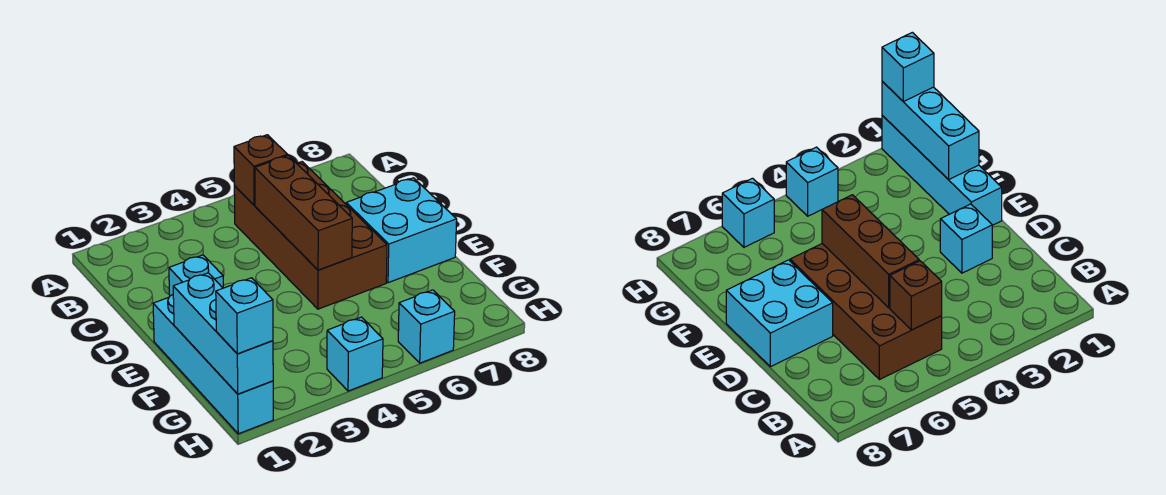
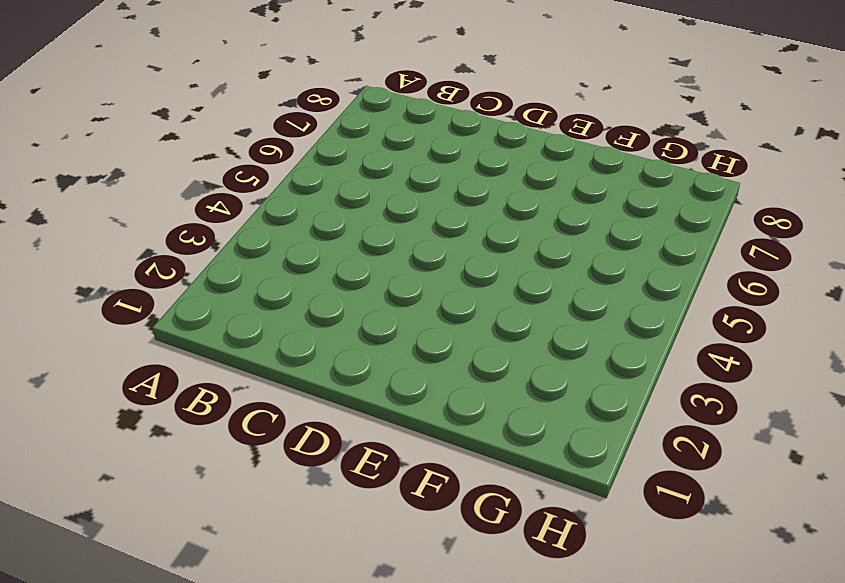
none -> brown brick B5:E6 level 1
none -> cyan brick D2 level 1

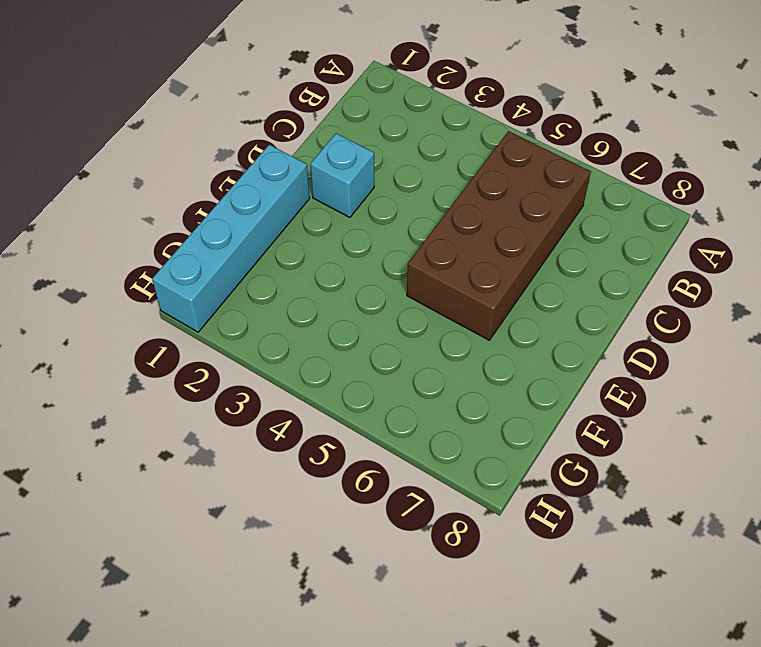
none -> cyan brick D7:E8 level 1
none -> cyan brick H4 level 1

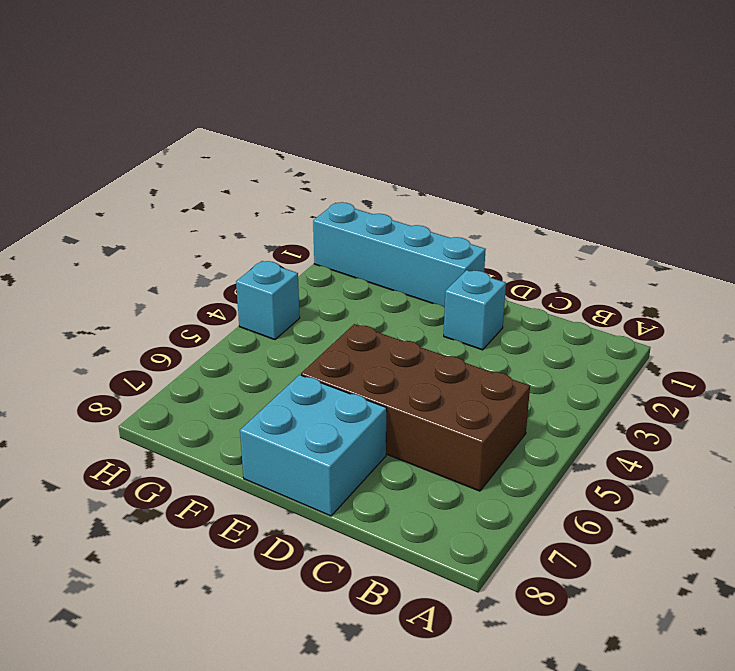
none -> cyan brick H6 level 1
none -> brown brick B5 level 2

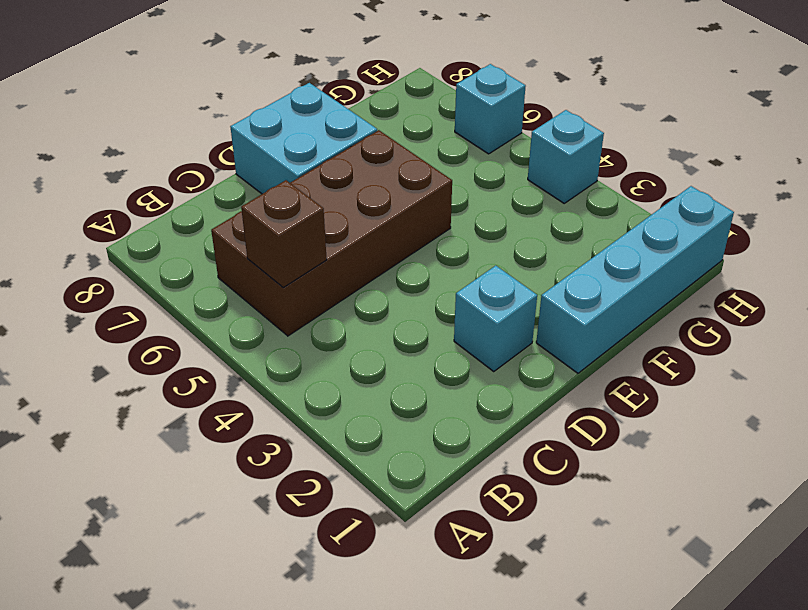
none -> brown brick C5:E5 level 2
none -> cyan brick F1:H1 level 2

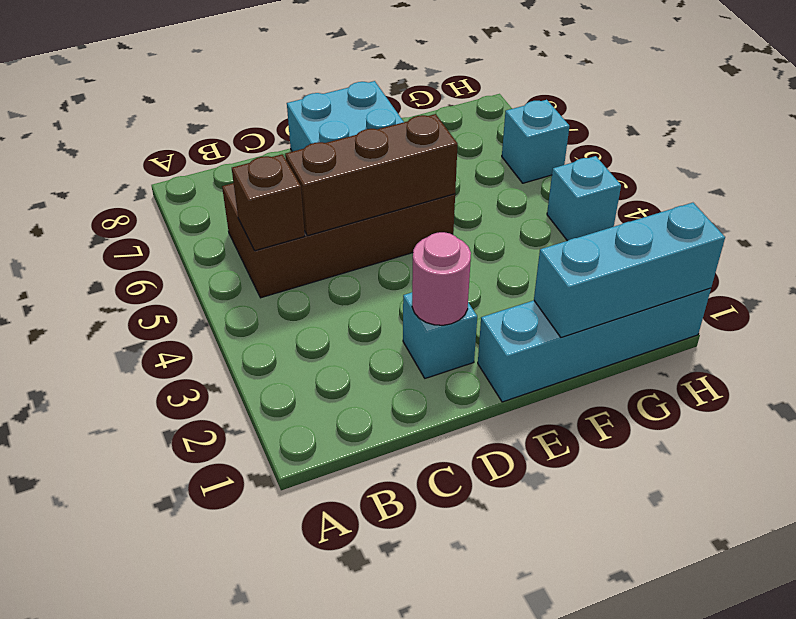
pink round brick D2 level 2 -> none
none -> cyan brick H1 level 3

